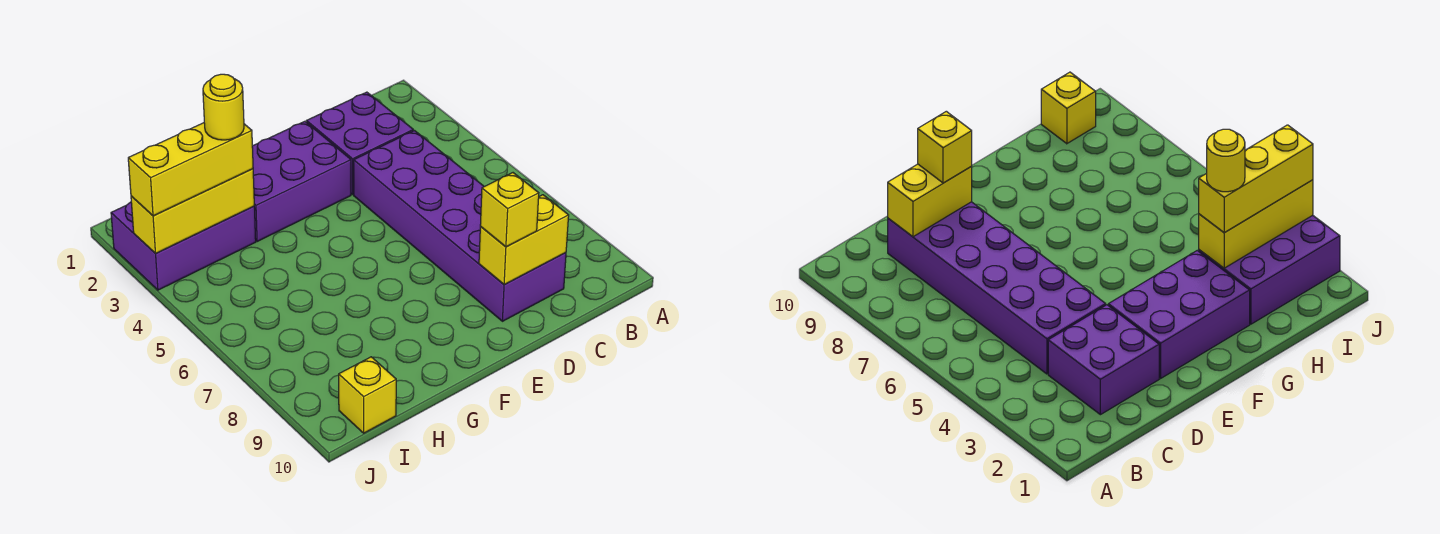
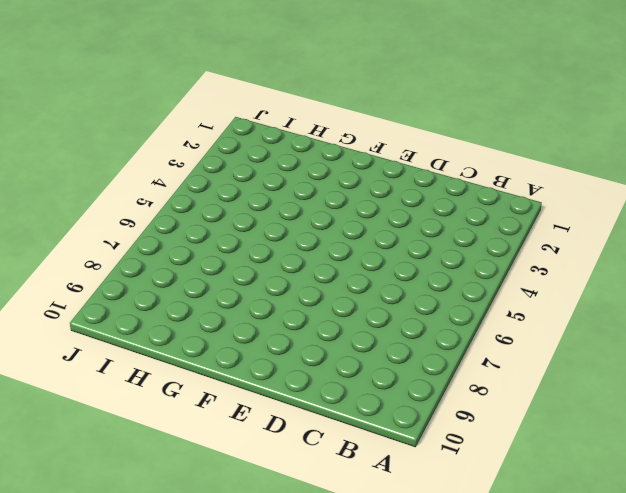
none -> purple brick C2:D3 level 1
none -> purple brick C4:D9 level 1

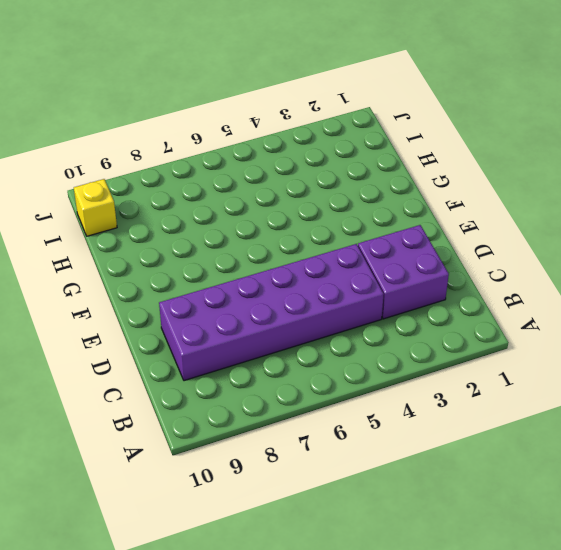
none -> purple brick E2:G3 level 1
none -> purple brick H2:J3 level 1

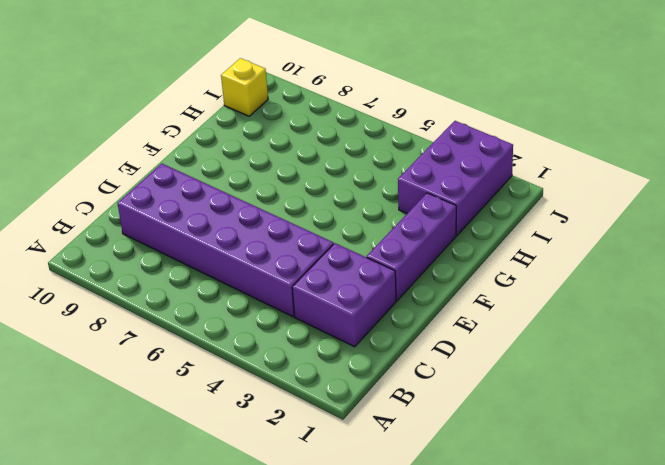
purple brick E2:G2 level 1 -> purple brick E2:G3 level 1
none -> yellow brick C9:D9 level 2
none -> yellow brick H3:J3 level 2

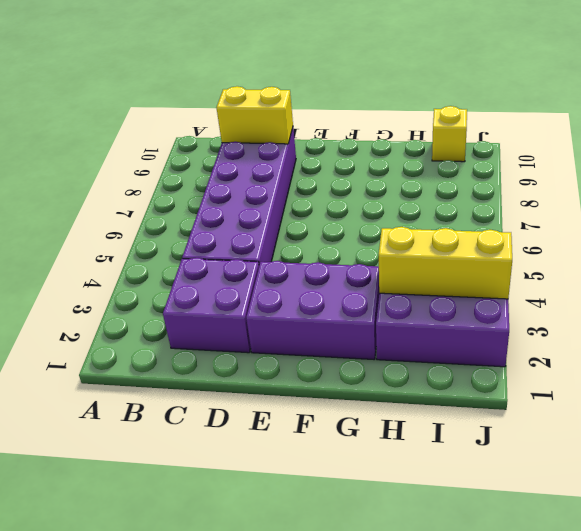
none -> yellow brick D9 level 3
none -> yellow brick H3:J3 level 3

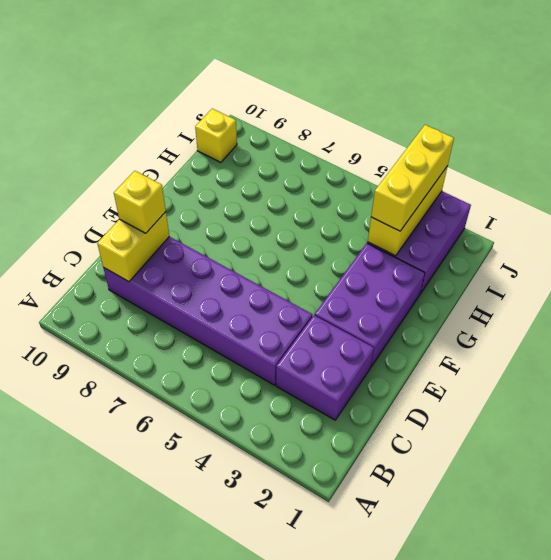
none -> yellow round brick H3 level 4

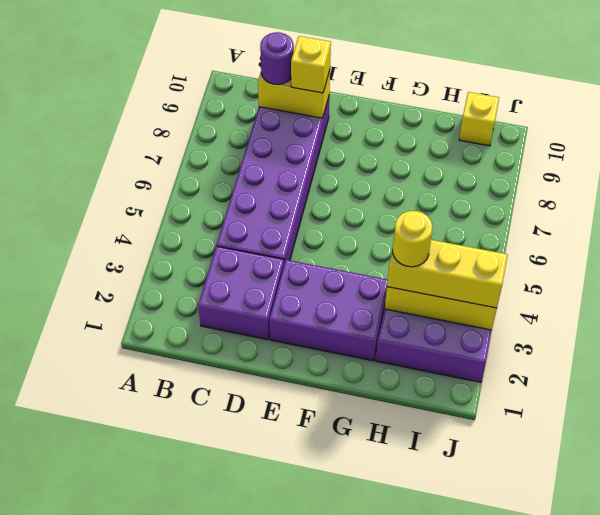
purple round brick C9 level 3 -> none

